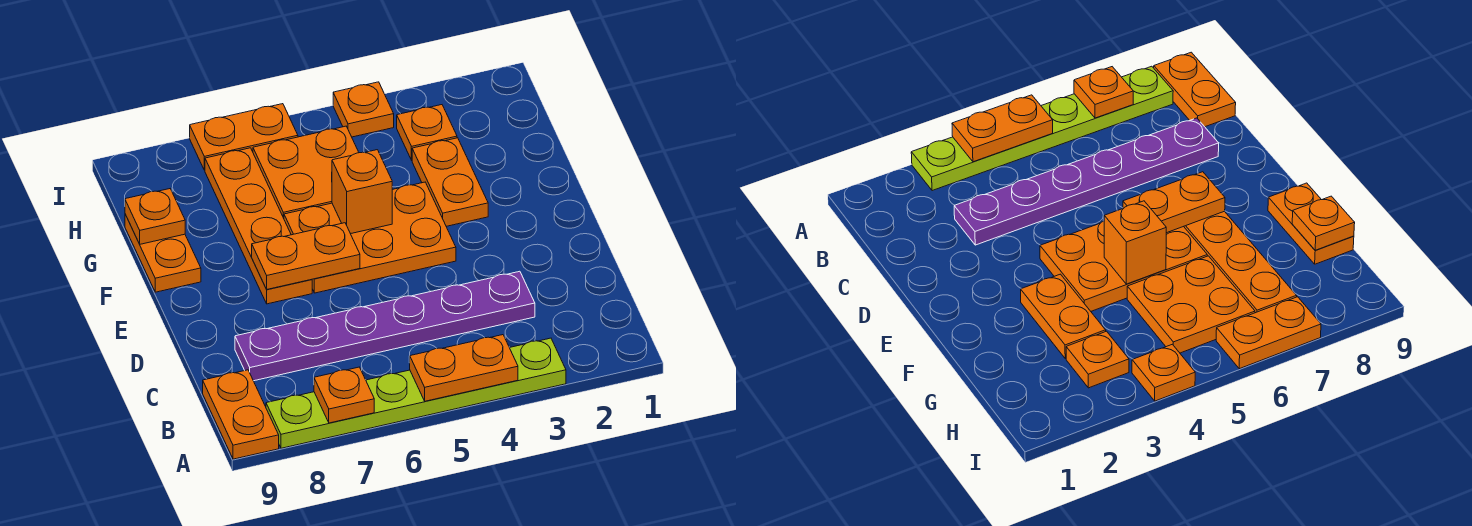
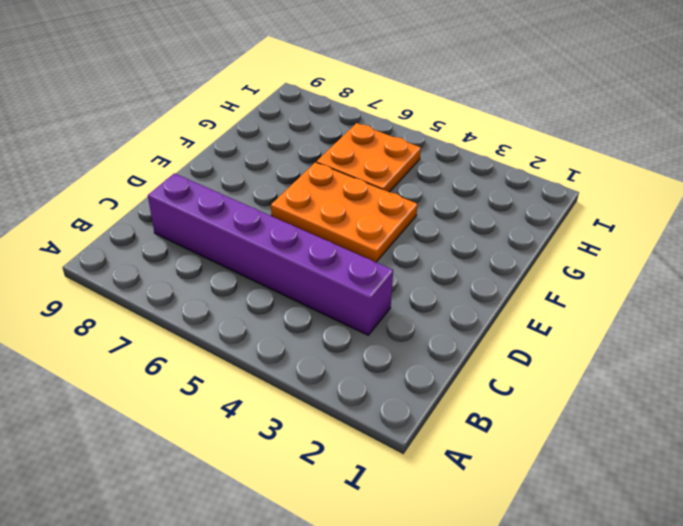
purple brick C3:C8 level 1 -> purple plate C3:C8 level 1
none -> lime plate A3:A8 level 1
none -> orange plate A9:B9 level 1
none -> orange plate E7:H7 level 1

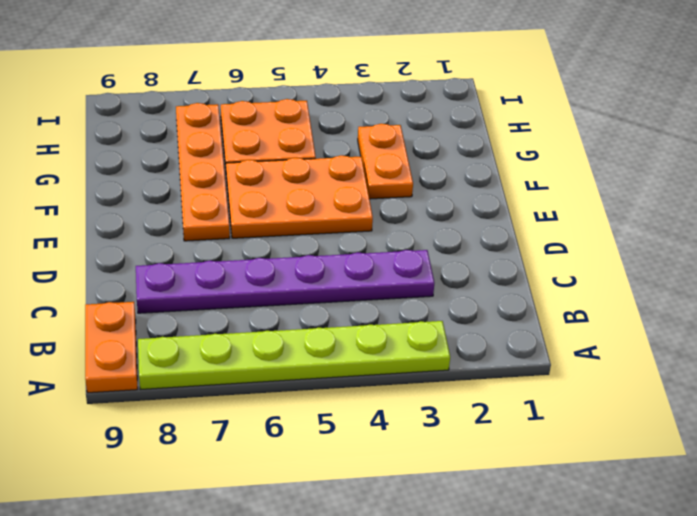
none -> orange plate F9:G9 level 1
none -> orange plate H3 level 1
none -> orange plate I4 level 1

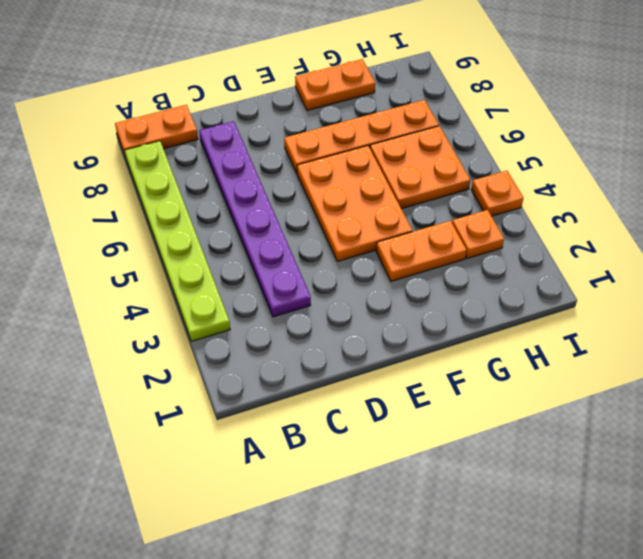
none -> orange plate I6:I7 level 1
none -> orange plate A4:A5 level 2
none -> orange plate A7 level 2

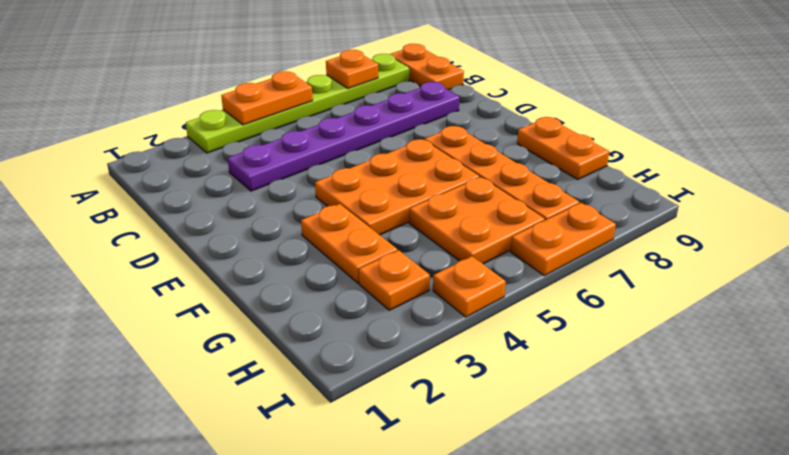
none -> orange plate E6:E7 level 2
none -> orange brick F5 level 2
none -> orange plate G9 level 2

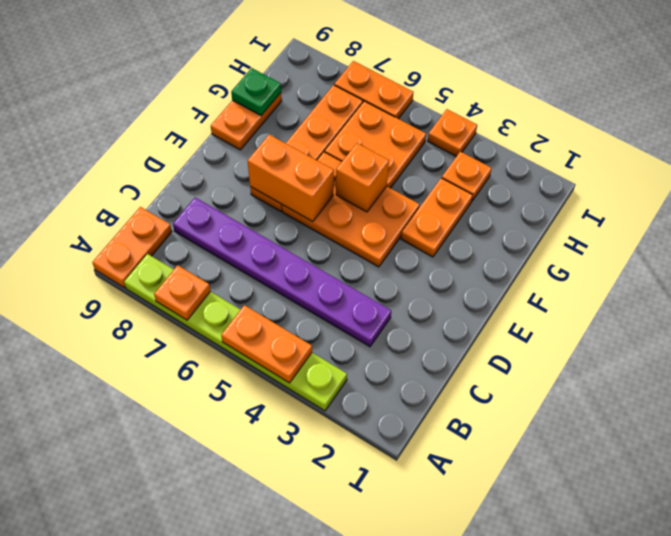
orange brick E6:E7 level 2 -> orange plate E6:E7 level 2
green plate G9 level 2 -> orange plate G9 level 2

